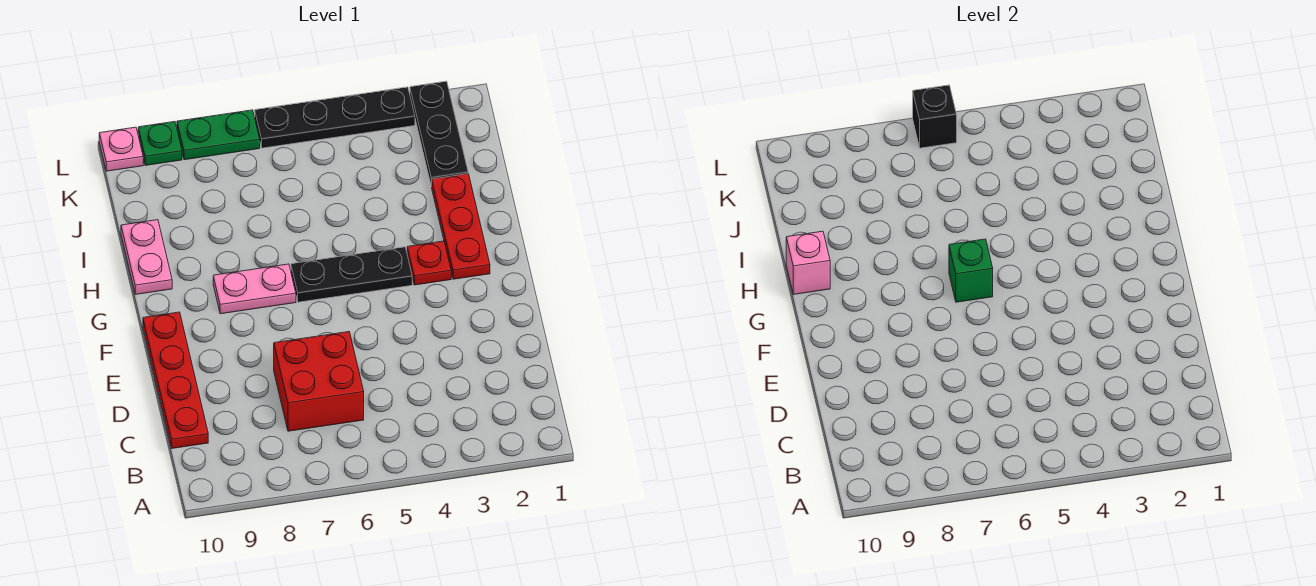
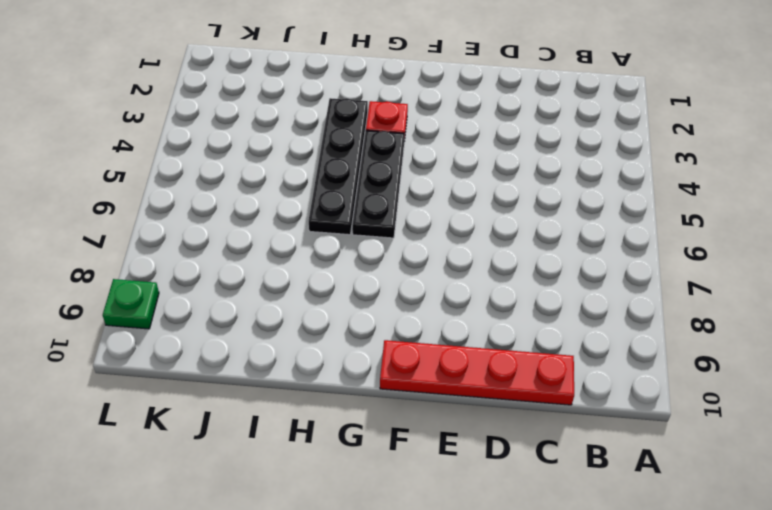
black plate H3:H6 level 1 -> black plate L3:L6 level 1
none -> red brick C6:D7 level 1
none -> red plate G2:I2 level 1
none -> pink plate G7:G8 level 1

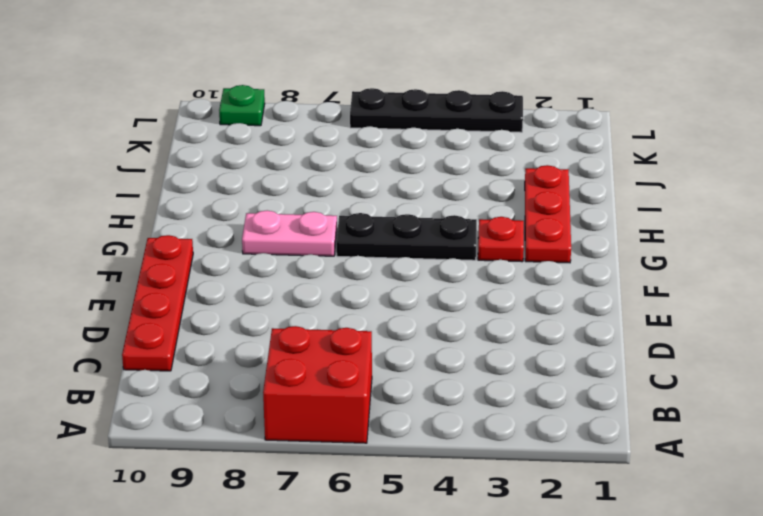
red brick A6:B7 level 1 -> red brick C6:D7 level 1
none -> pink plate H10:I10 level 1
none -> black plate J2:L2 level 1
none -> green plate L7:L8 level 1

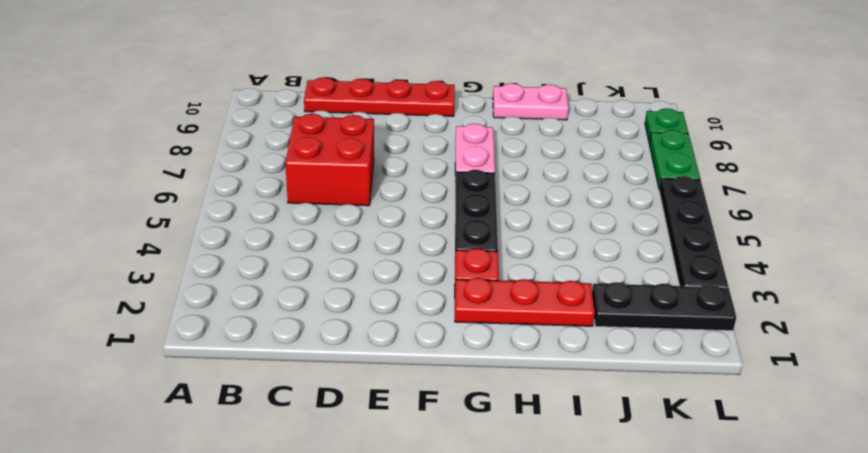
none -> pink plate L10 level 1
none -> green brick G6 level 2
none -> pink brick H10 level 2

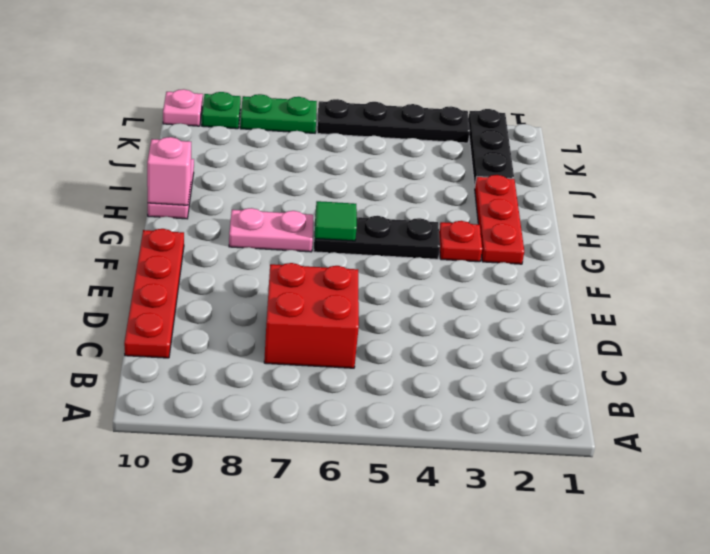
green tile G6 level 2 -> green brick G6 level 2
none -> black brick L6 level 2

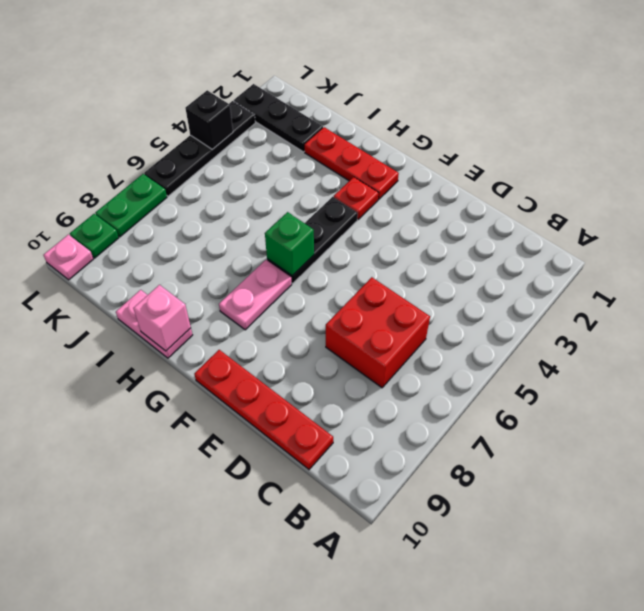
black brick L4 level 2 -> black brick L6 level 2

